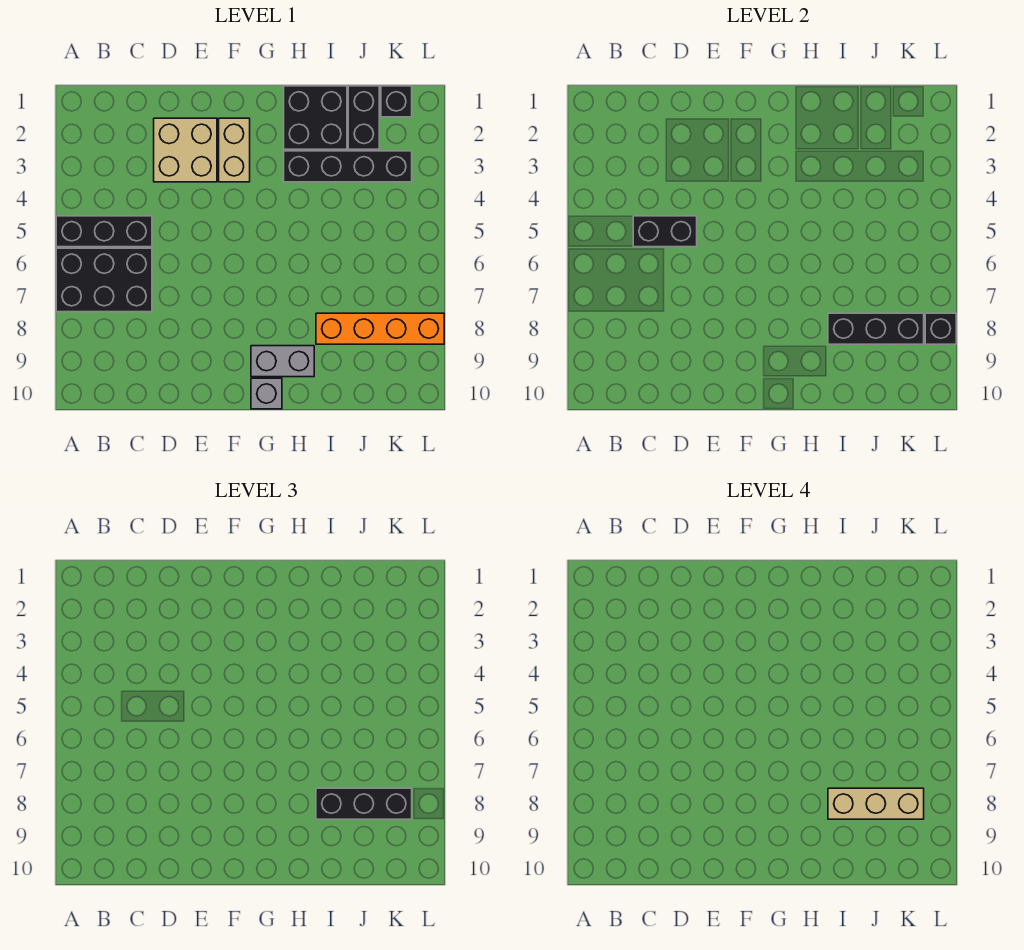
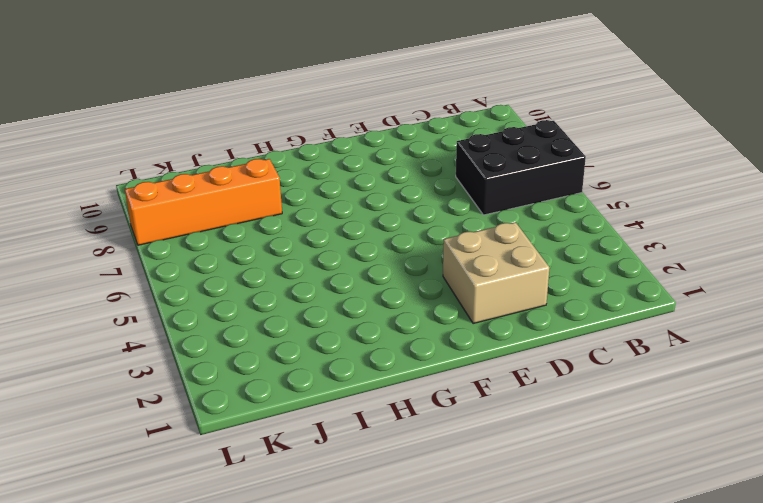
none -> black brick A5:C5 level 1
none -> tan brick F2:F3 level 1
none -> grey brick G9:H9 level 1

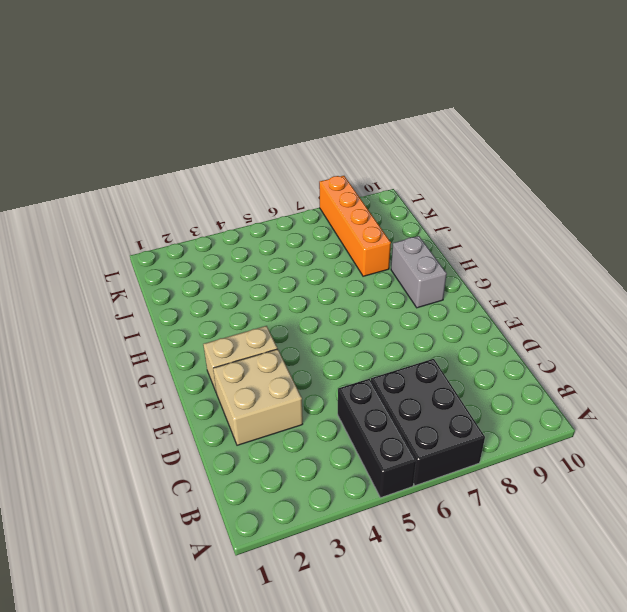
none -> grey brick G10 level 1
none -> black brick H1:I2 level 1
none -> black brick H3:K3 level 1

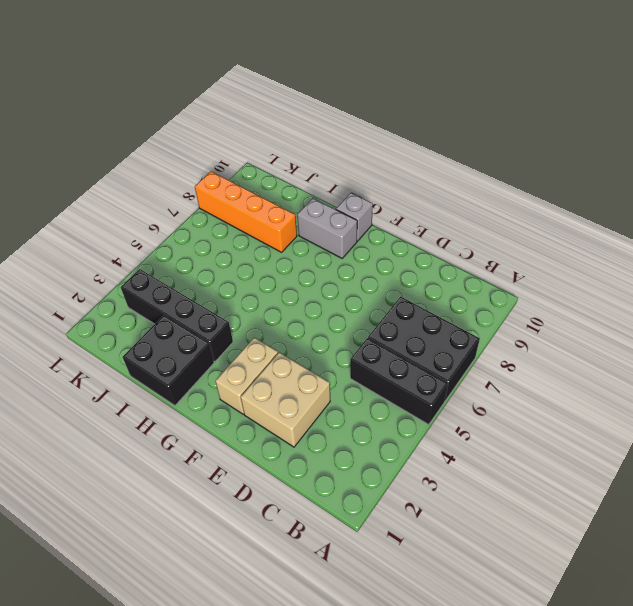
none -> black brick J1:J2 level 1
none -> black brick K1 level 1
none -> black brick C5:D5 level 2

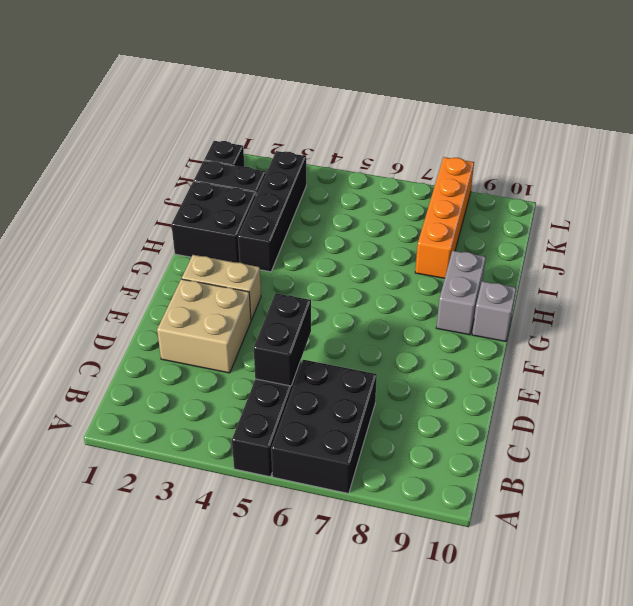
none -> black brick I8:K8 level 2
none -> black brick L8 level 2
none -> black brick I8:K8 level 3

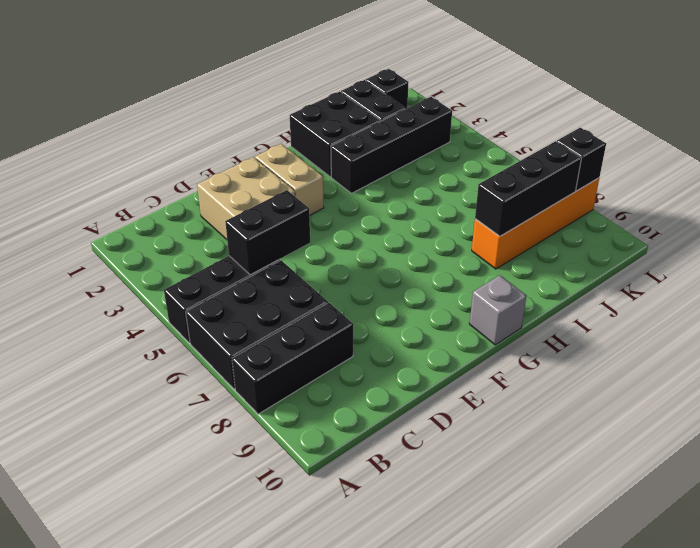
black brick A8:C8 level 1 -> black brick I8:K8 level 3
none -> grey brick G9:H9 level 1
none -> tan brick I8:K8 level 4

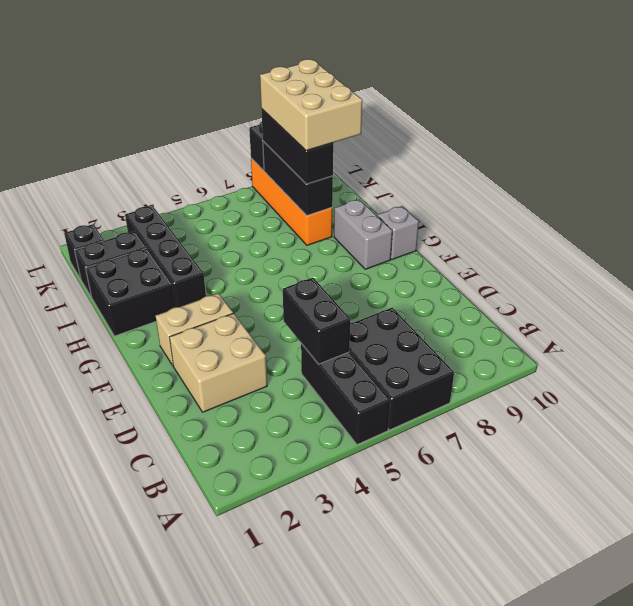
tan brick I8:K9 level 4 -> tan brick I8:K8 level 4

